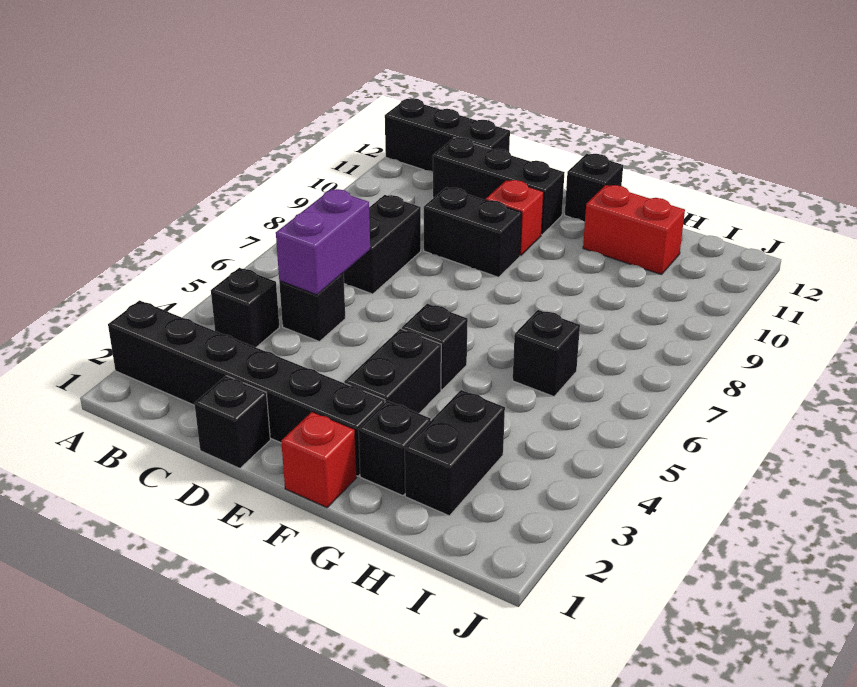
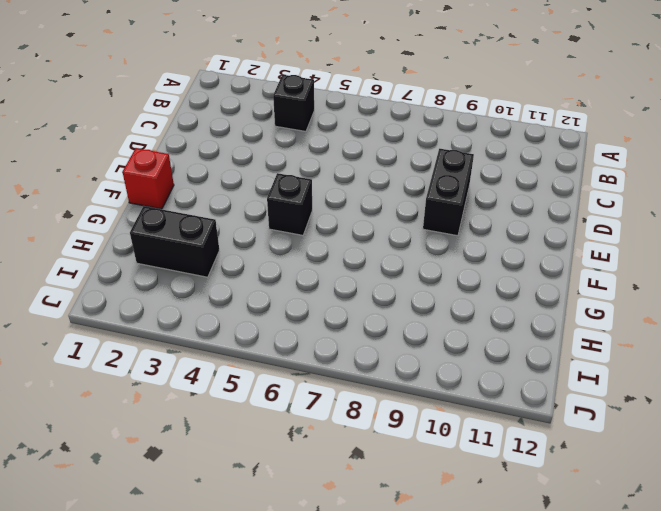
none -> black brick A2:F2 level 1
none -> black brick A12:C12 level 1
none -> black brick C5 level 1

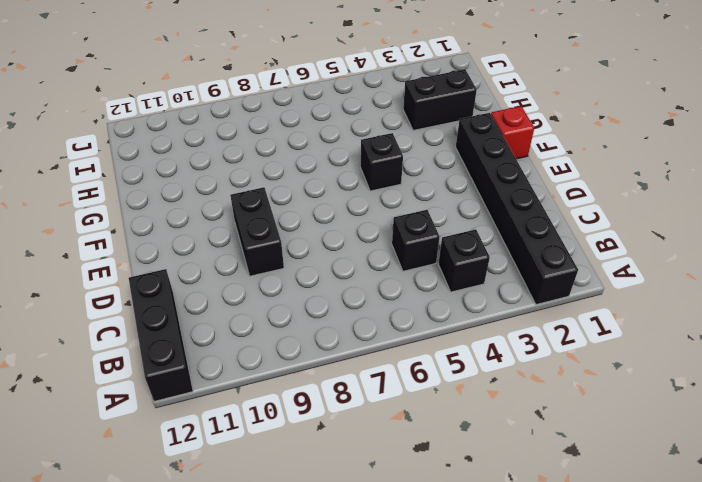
none -> black brick C7:C8 level 1
none -> black brick C11:E11 level 1
none -> black brick D1 level 1

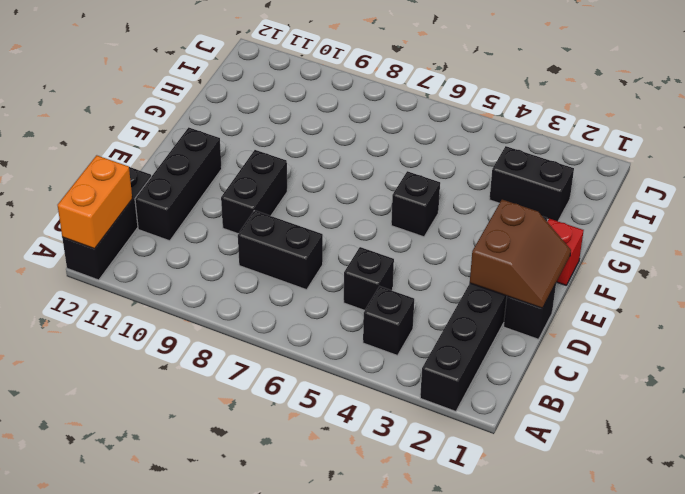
orange brick A12:B12 level 2 -> none
brown slope D1:E2 level 2 top 2 -> none
none -> red brick E10 level 1
none -> black brick F3:F4 level 1
none -> black brick F12 level 1

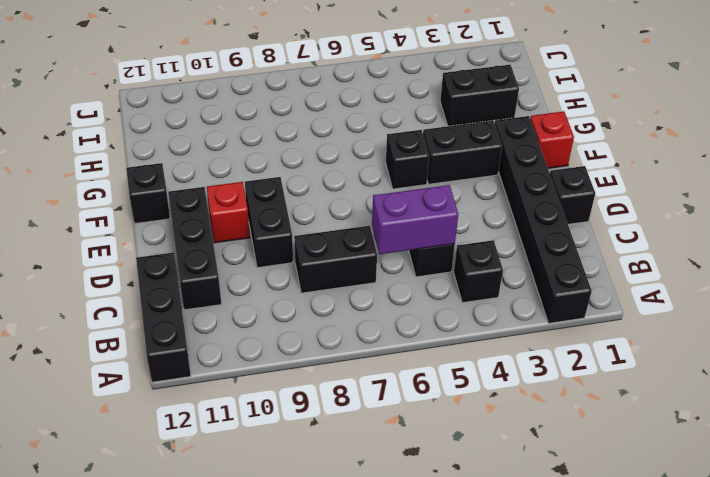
none -> black brick G2 level 1
none -> red brick G11:H11 level 1
none -> black brick H6 level 1

